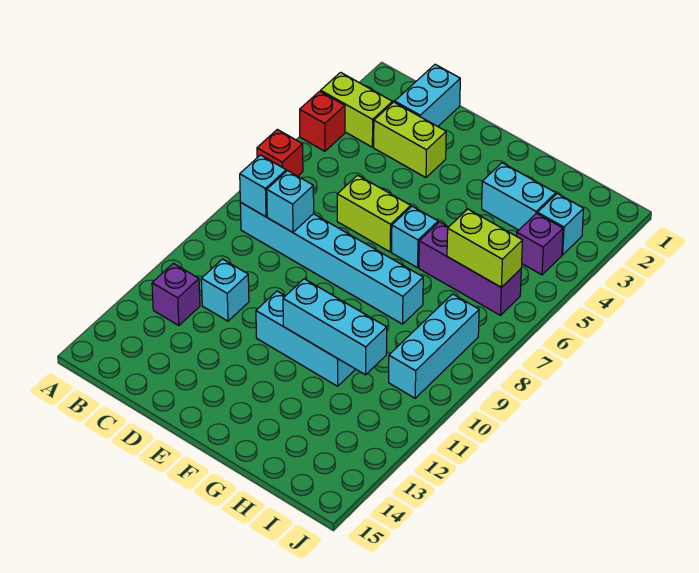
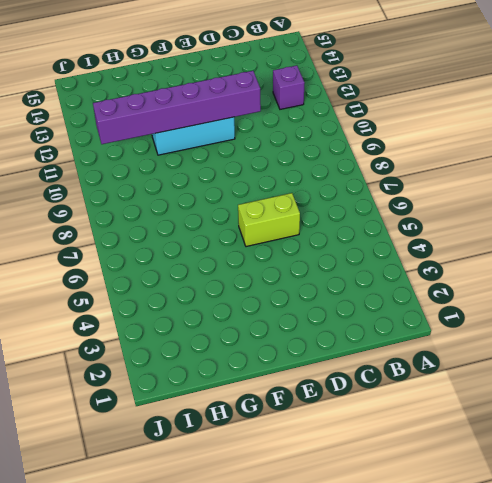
purple brick D11:I11 level 2 -> cyan brick F11:H11 level 2
none -> lime brick A3:B3 level 1
none -> red brick A4 level 1
none -> red brick A6 level 1

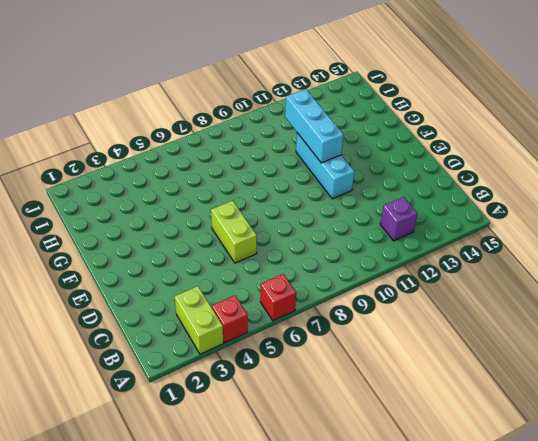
none -> cyan brick B8:G8 level 1
none -> cyan brick C1:C2 level 1
none -> lime brick C3:D3 level 1

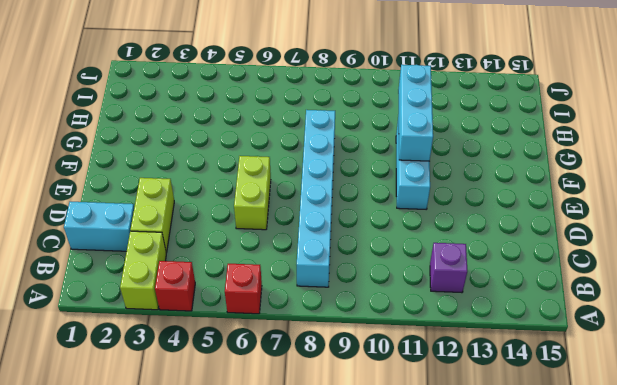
none -> cyan brick C11 level 1
none -> cyan brick F6 level 1
none -> cyan brick G3:H3 level 1

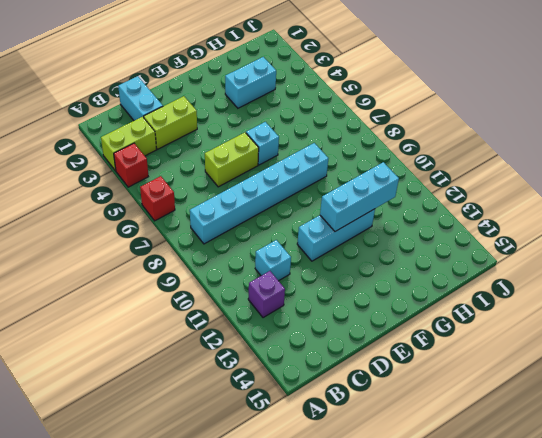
none -> purple brick G6:I6 level 1
none -> cyan brick I3 level 1
none -> purple brick I4 level 1

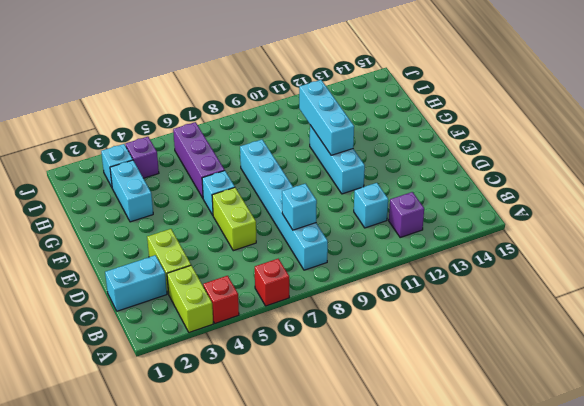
none -> cyan brick I8:I10 level 1
none -> cyan brick B8 level 2
none -> lime brick H6:I6 level 2

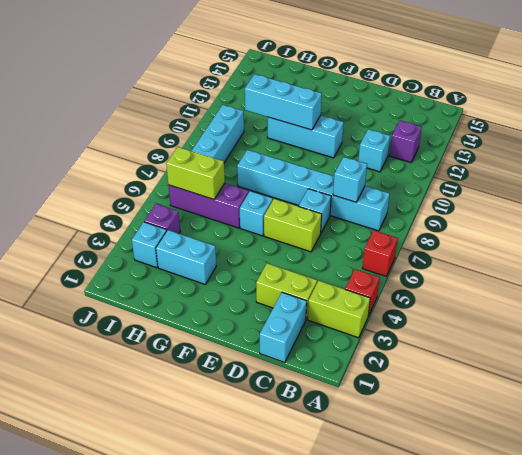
cyan brick D7 level 1 -> cyan brick B8 level 2

